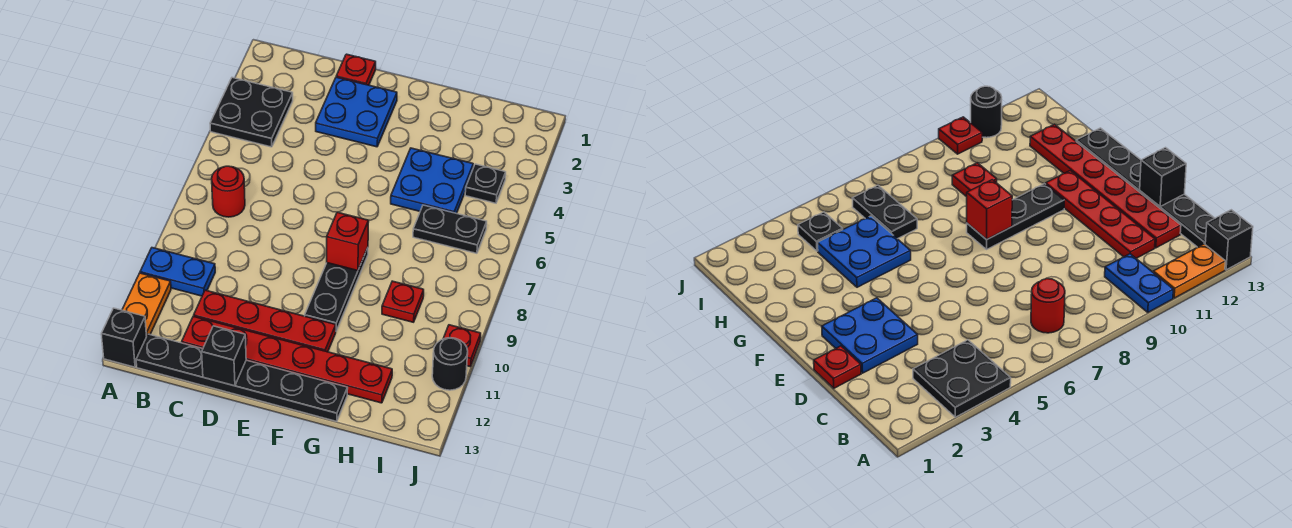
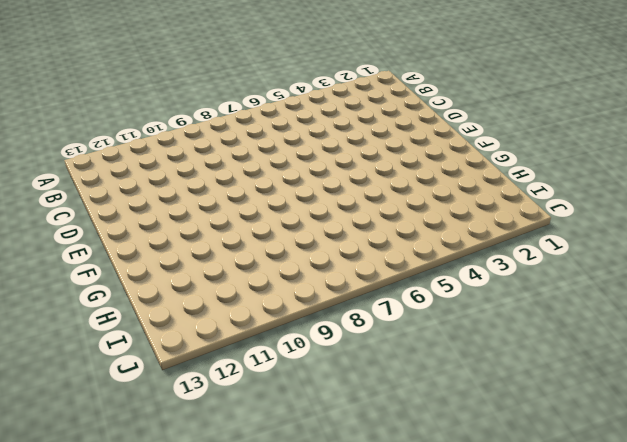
none -> black plate A3:B4 level 1
none -> blue plate A10:B10 level 1
none -> orange plate A11:A12 level 1

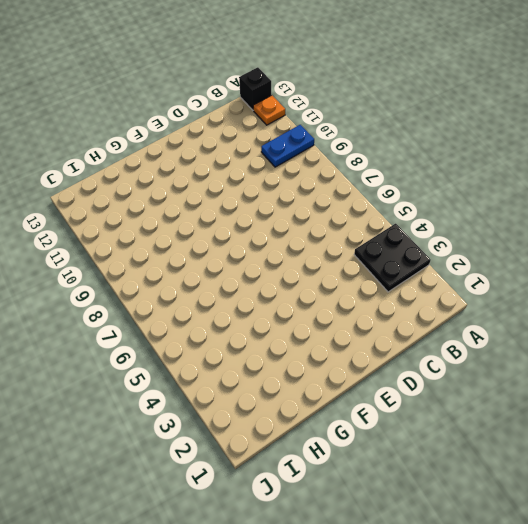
orange plate A12 level 1 -> orange plate A11:A12 level 1
none -> red round brick B7 level 1
none -> black plate B13:G13 level 1
none -> red plate C11:F11 level 1

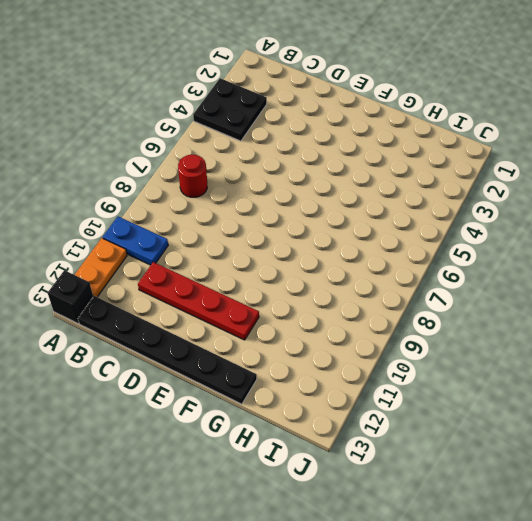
none -> red plate C12:H12 level 1
none -> red plate D1 level 1
none -> blue plate D2:E3 level 1

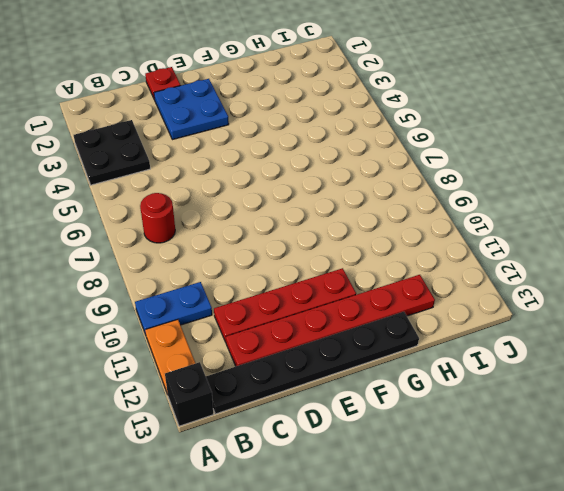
none -> black plate F8:F10 level 1
none -> blue plate G4:H5 level 1
none -> black plate H6:I6 level 1

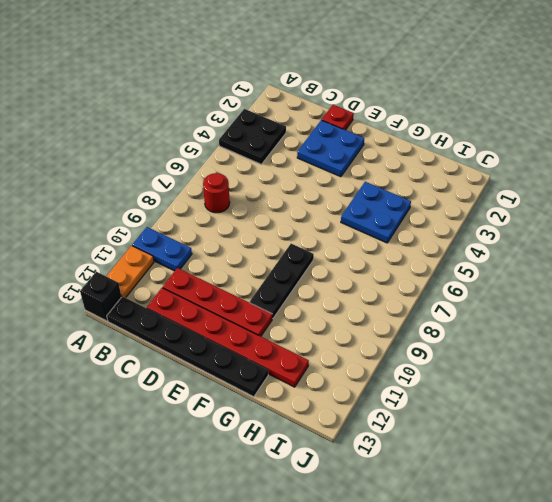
none -> black plate H6:I6 level 1
none -> red plate H9 level 1
none -> black plate I4 level 1

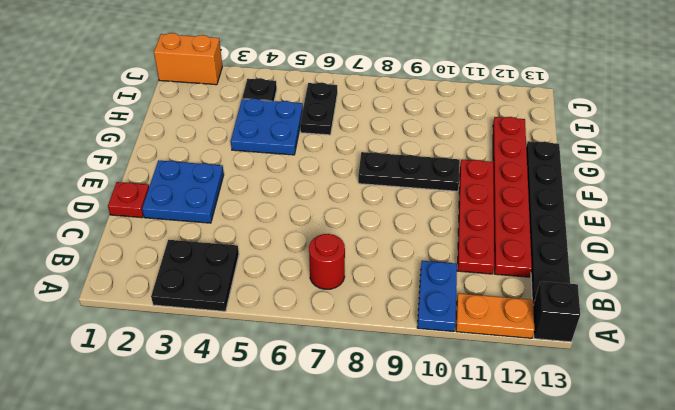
orange brick J1:J2 level 1 -> none
none -> red plate H9 level 1
none -> red plate J10 level 1
none -> black round brick J11 level 1

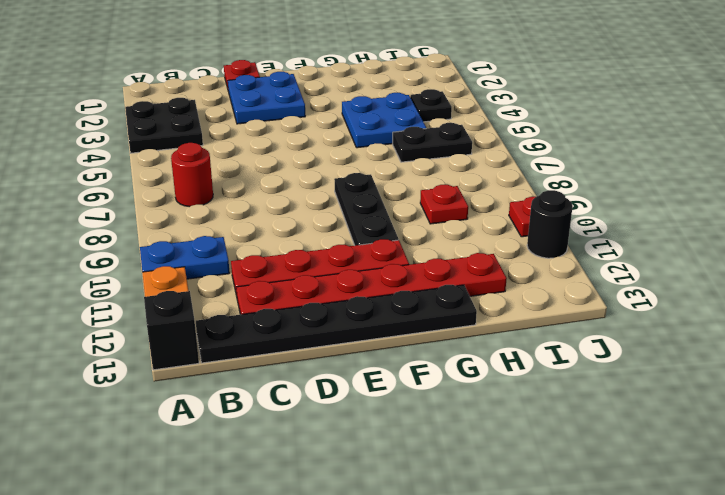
none -> black brick D13 level 2
none -> red brick F8 level 2

